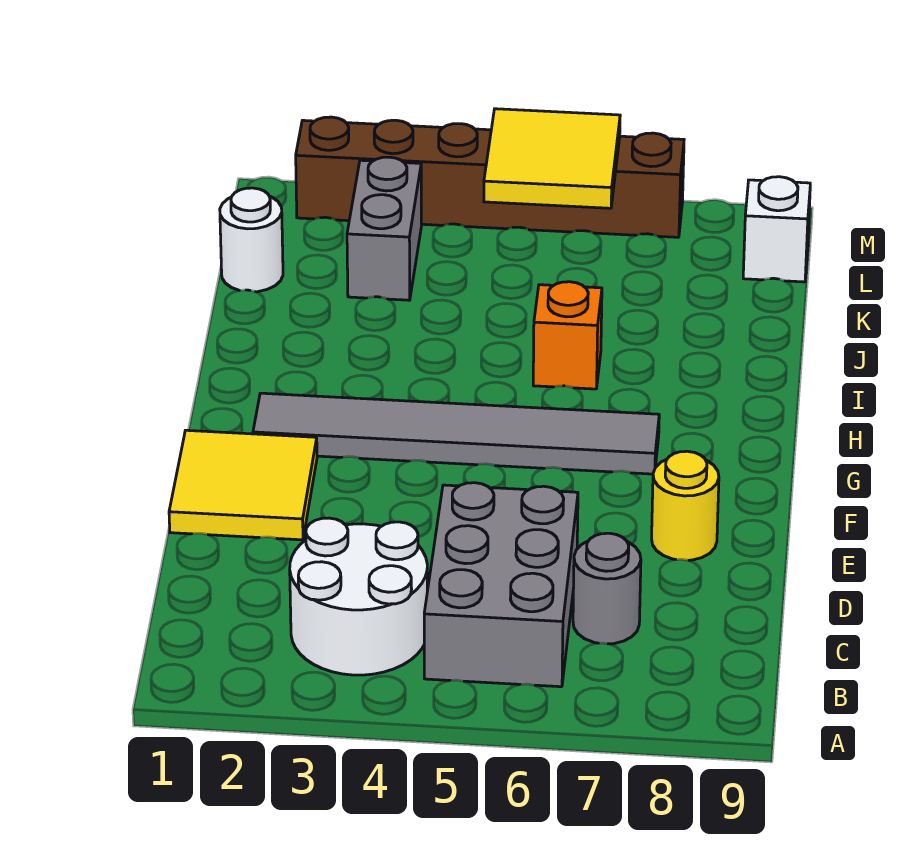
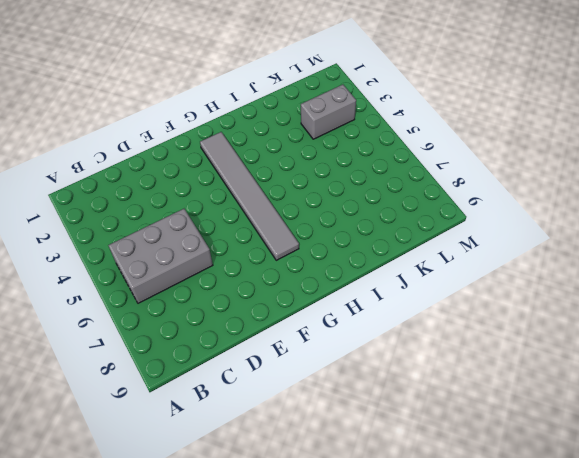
none -> white round brick B3:C4 level 1
none -> grey round brick C7 level 1
none -> yellow tile E1:F2 level 1

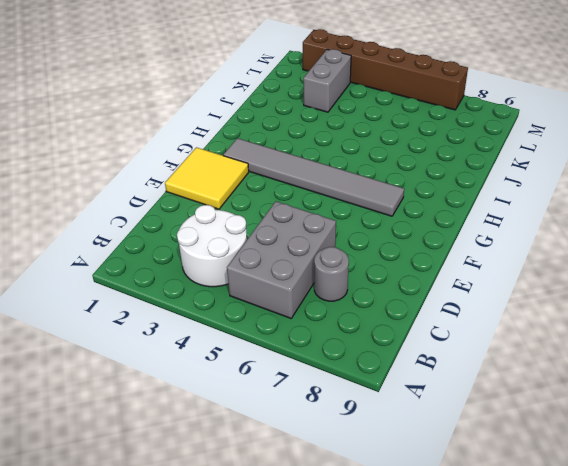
none -> yellow round brick E8 level 1
none -> orange brick I6 level 1
none -> white round brick K1 level 1

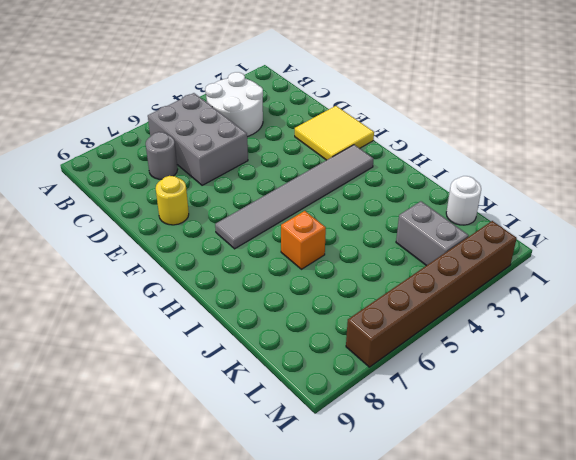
none -> white brick L9 level 1
none -> yellow tile L5:M6 level 2

